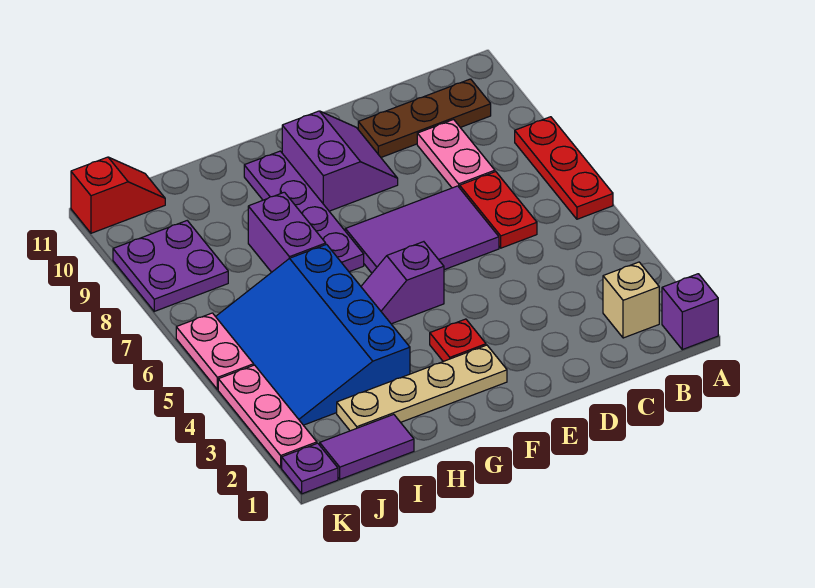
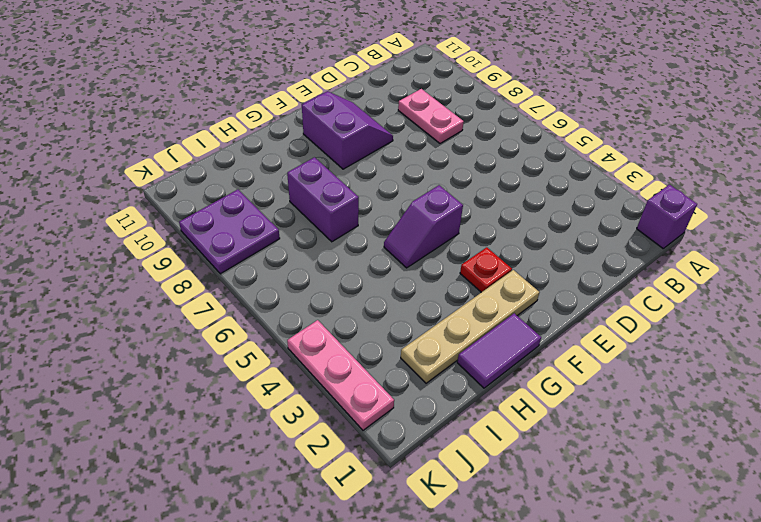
purple tile G1:H1 level 1 -> purple tile I1:J1 level 1
none -> red plate A6:A8 level 1
none -> tan brick B2 level 1
none -> brown plate B10:D10 level 1

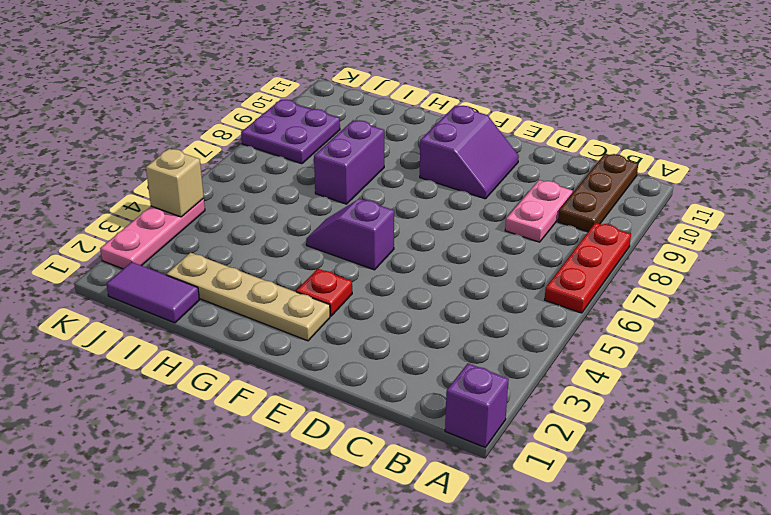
brown plate B9:B11 level 1 -> brown plate B10:D10 level 1
tan brick K4 level 2 -> tan brick B2 level 1
none -> red plate C6:C7 level 1
none -> purple tile D6:F7 level 1
none -> purple plate G7:G10 level 1

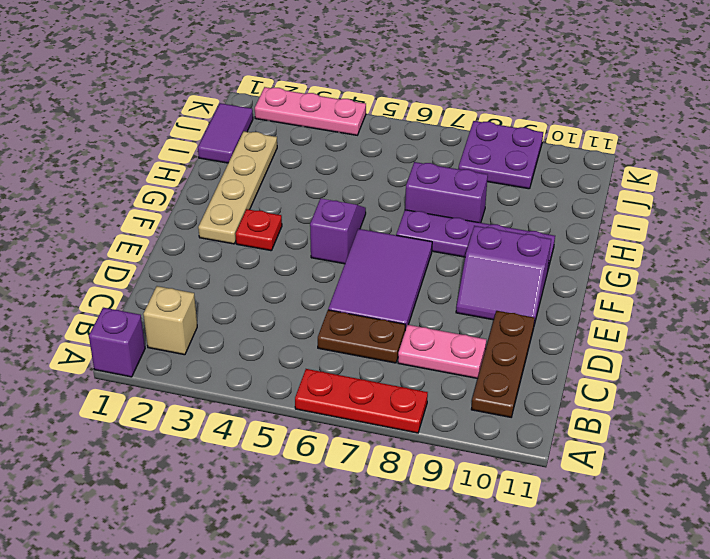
brown plate C6:C7 level 1 -> red plate C6:C7 level 1
none -> blue slope H3:J6 level 1 top H
none -> red slope J11:K11 level 1 top K
none -> purple plate K1 level 1

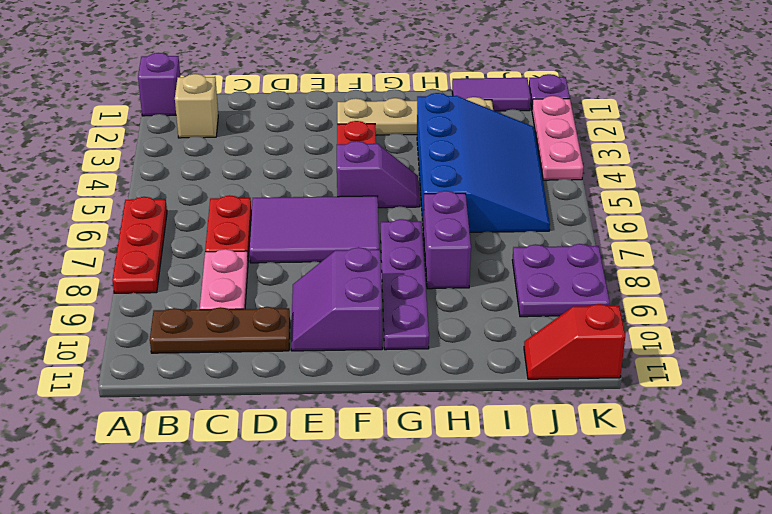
none -> pink plate K5:K6 level 1

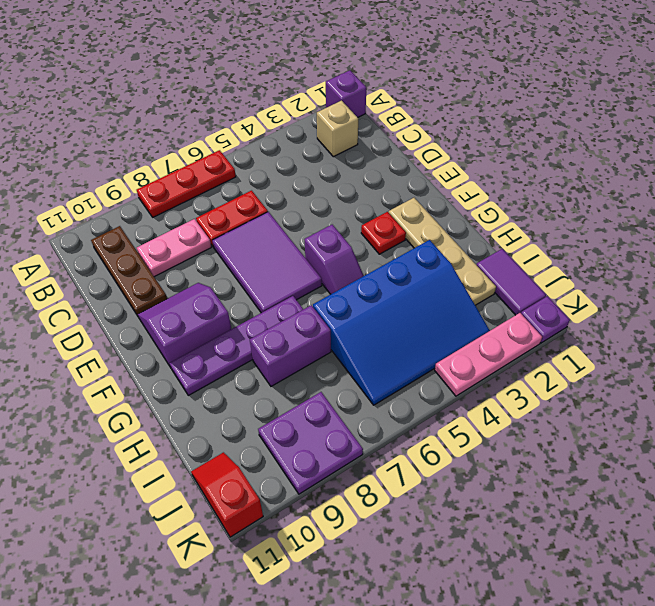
none -> pink plate K5:K6 level 1

